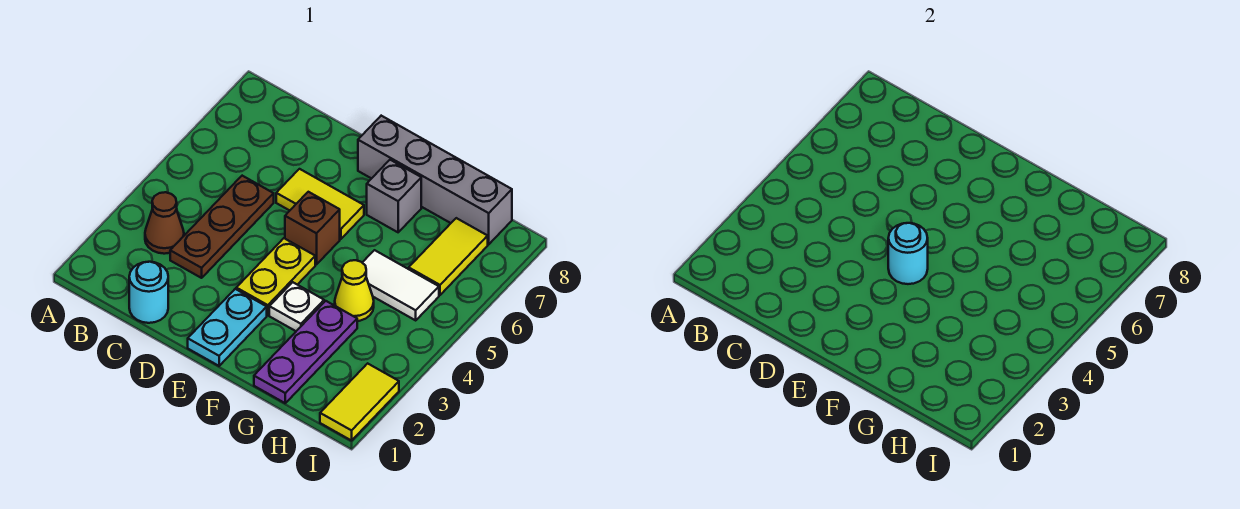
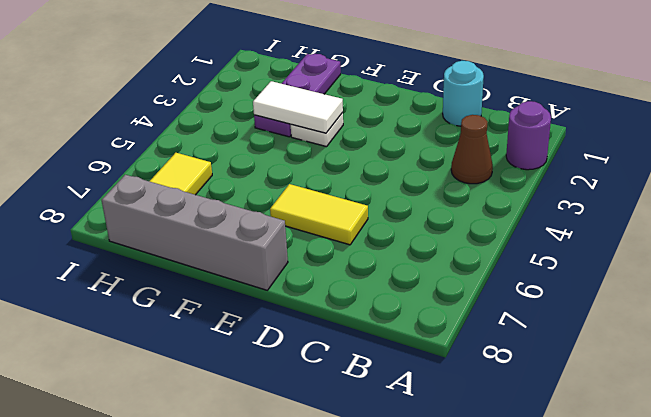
purple round brick A2 level 1 -> none
white tile F3:G3 level 2 -> white tile G5:H5 level 1
none -> brown plate C3:C5 level 1
none -> cyan plate E1:E2 level 1
none -> yellow plate E3:E4 level 1

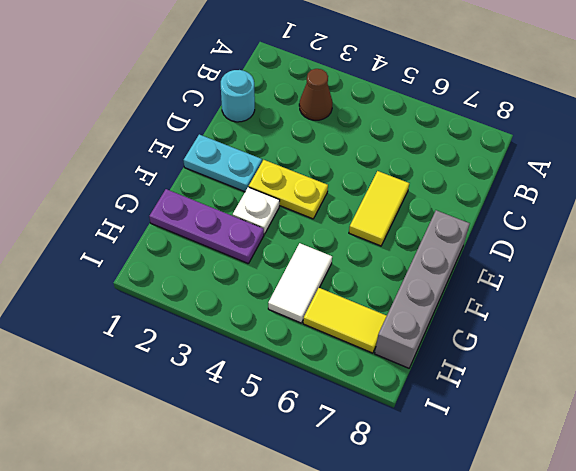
none -> brown plate C3:C5 level 1
none -> brown brick E5 level 1
none -> grey brick F7 level 1

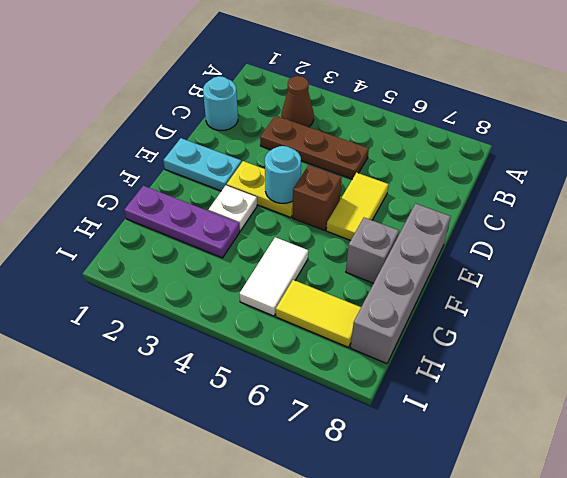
none -> yellow cone G4 level 1
none -> yellow tile I1:I2 level 1

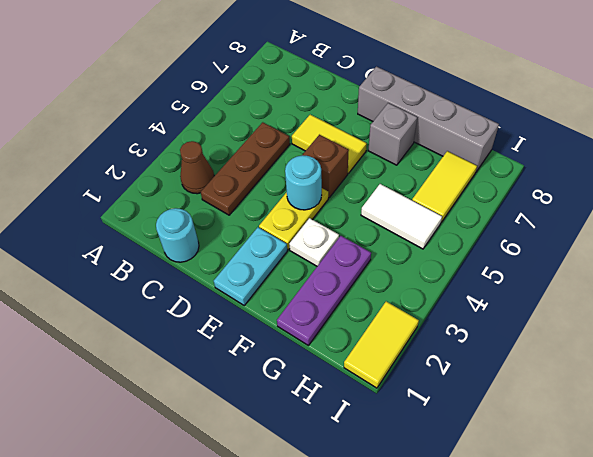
none -> yellow cone G4 level 1

